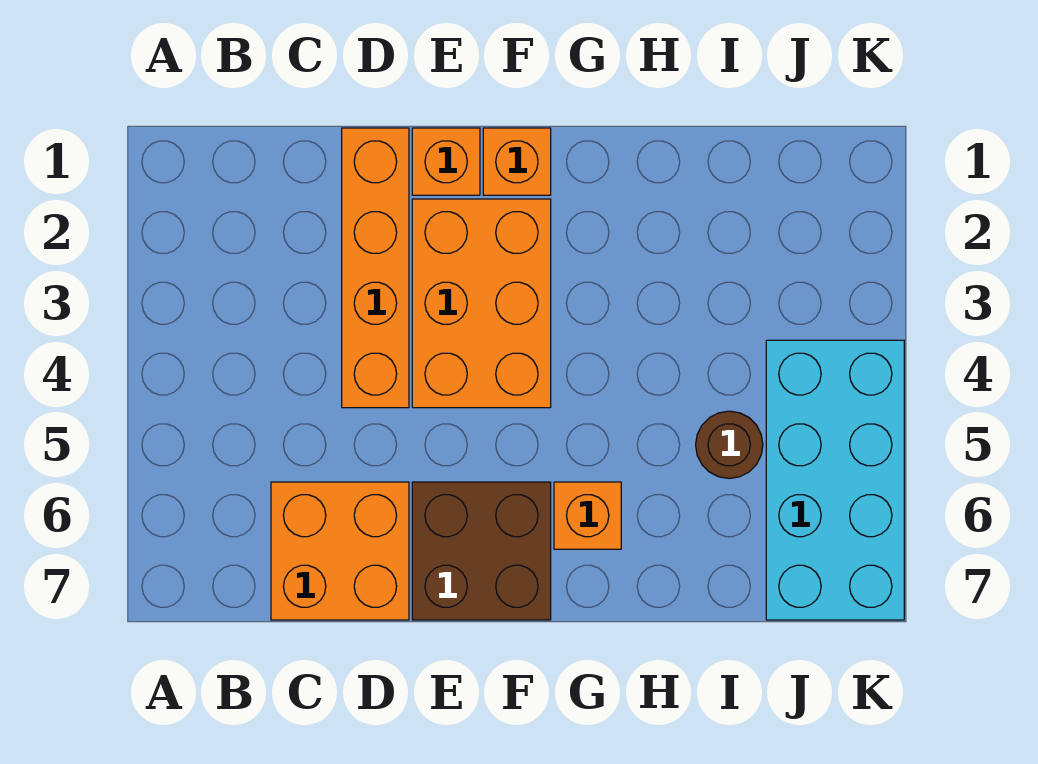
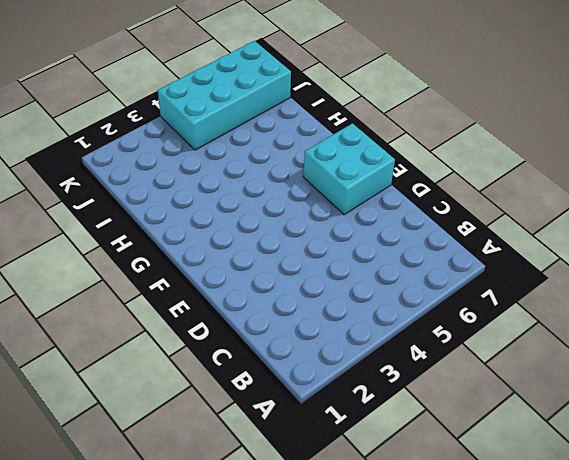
cyan brick E6:F7 level 1 -> brown brick E6:F7 level 1
none -> orange brick C6:D7 level 1
none -> orange brick D1:D4 level 1

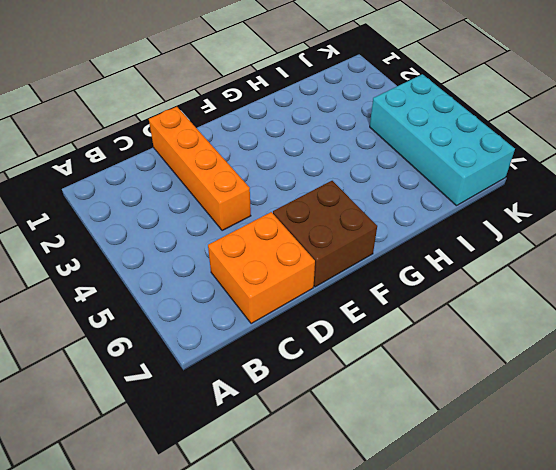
none -> orange brick E1 level 1
none -> orange brick E2:F4 level 1

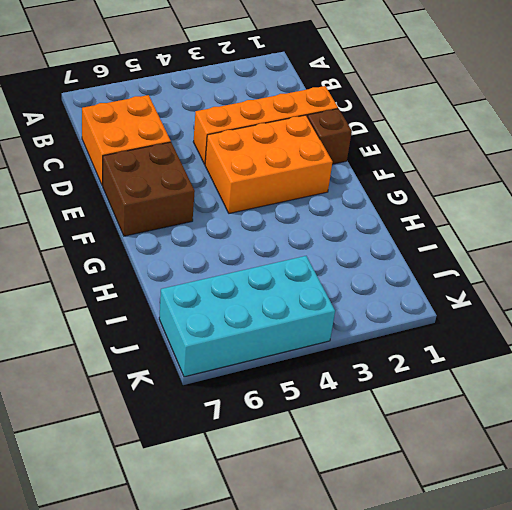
brown brick E1 level 1 -> orange brick E1 level 1
none -> orange brick F1 level 1
none -> orange brick G6 level 1

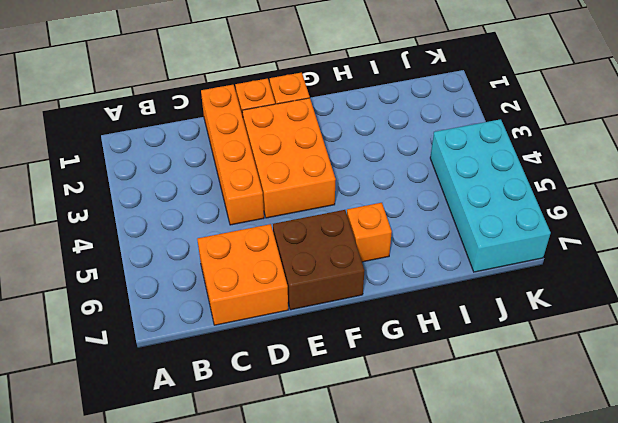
none -> brown round brick I5 level 1

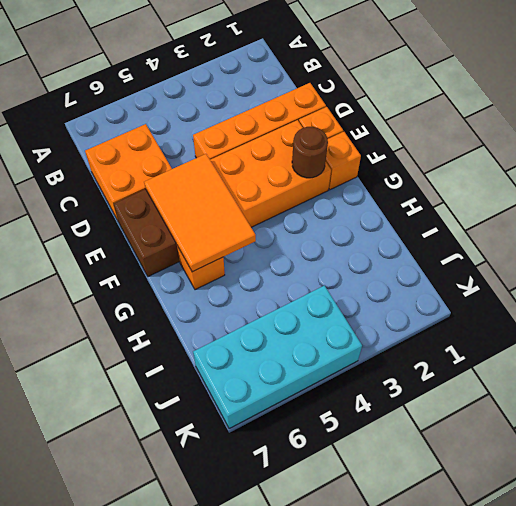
orange tile E5:G6 level 2 -> none
brown round brick F2 level 2 -> brown round brick I5 level 1

